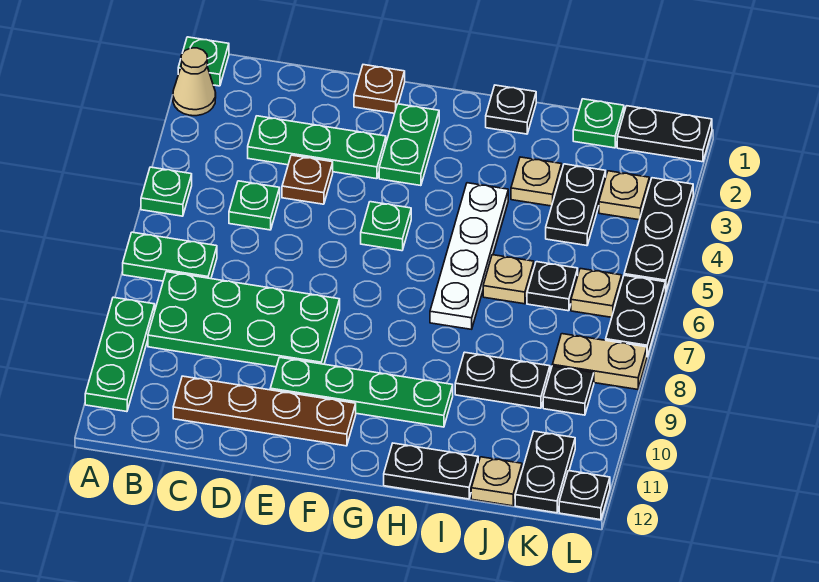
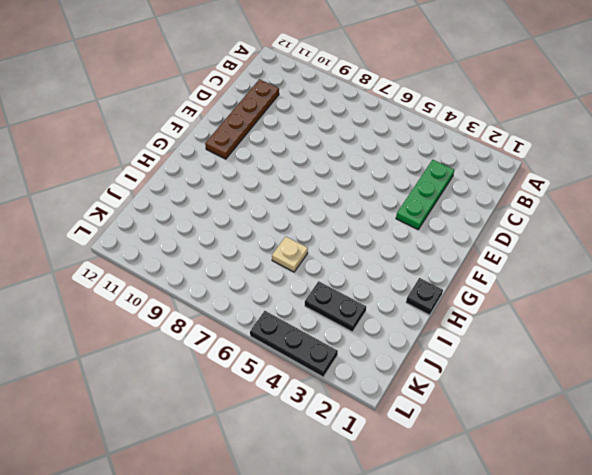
none -> green plate A1 level 1
none -> tan cone A2 level 1
none -> green plate A5 level 1
none -> green plate A7:B7 level 1

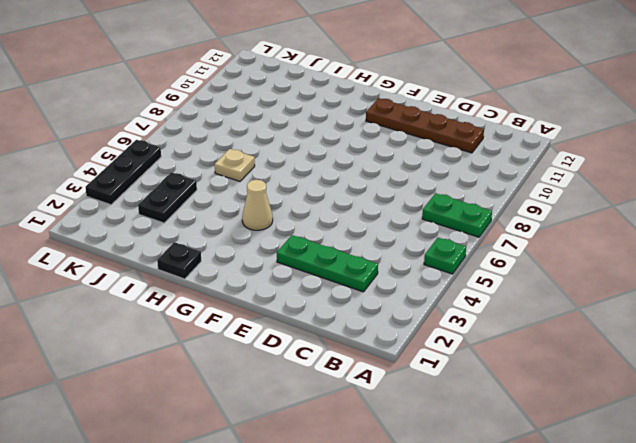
tan cone G4 level 1 -> tan cone A2 level 1
none -> green plate A1 level 1
none -> green plate A9:A11 level 1
none -> green plate B8:E9 level 1
none -> green plate C5 level 1

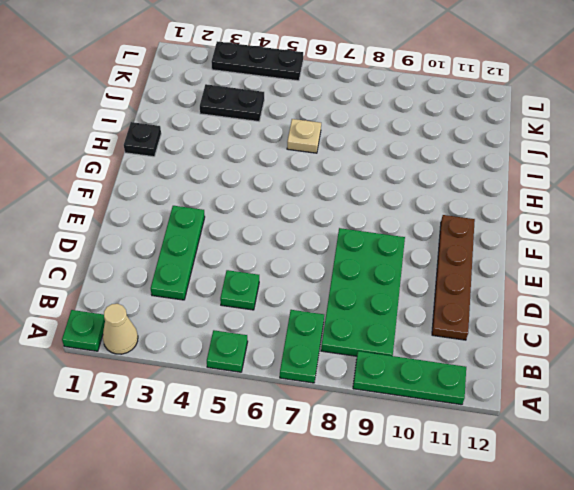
none -> brown plate D4 level 1
none -> brown plate E1 level 1
none -> green plate E10:H10 level 1
none -> green plate F2:F3 level 1

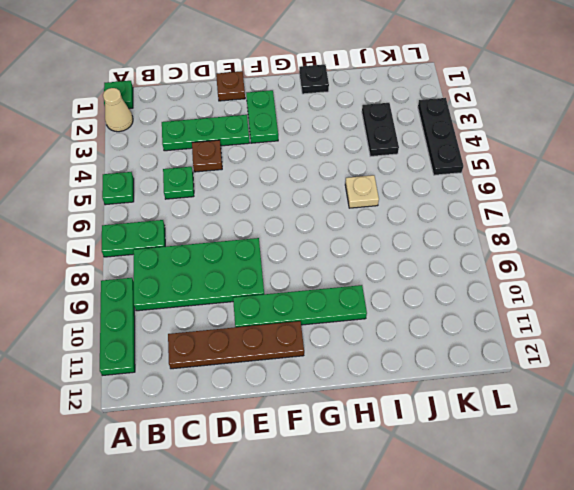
none -> green plate F5 level 1
none -> white plate H4:H7 level 1
none -> black plate H12:I12 level 1
none -> tan plate I3 level 1

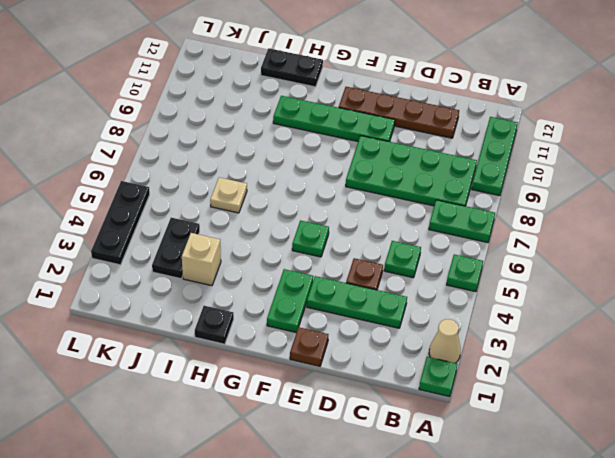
tan brick I3 level 1 -> tan plate I3 level 1
none -> white plate H4:H7 level 1
none -> black plate I9:J9 level 1
none -> green plate J1 level 1
none -> black plate J6 level 1

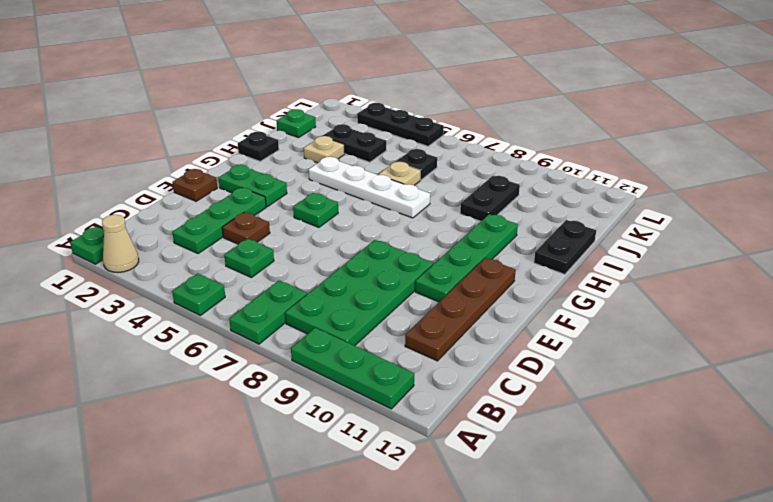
none -> tan plate J12 level 1
none -> black plate K1:L1 level 1
none -> tan plate K3 level 1
none -> tan plate K6 level 1

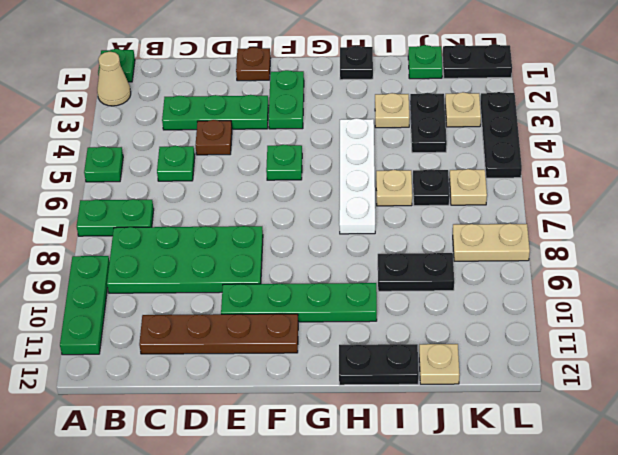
none -> black plate K9 level 1
none -> black plate K11:K12 level 1
none -> black plate L6:L7 level 1
none -> black plate L12 level 1

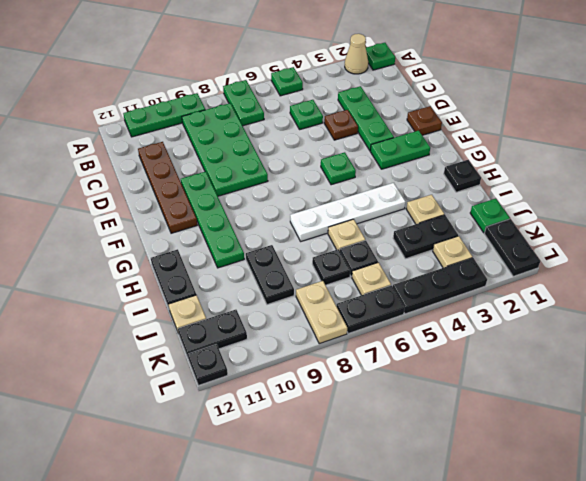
black plate J7 level 1 -> black plate K9 level 1

